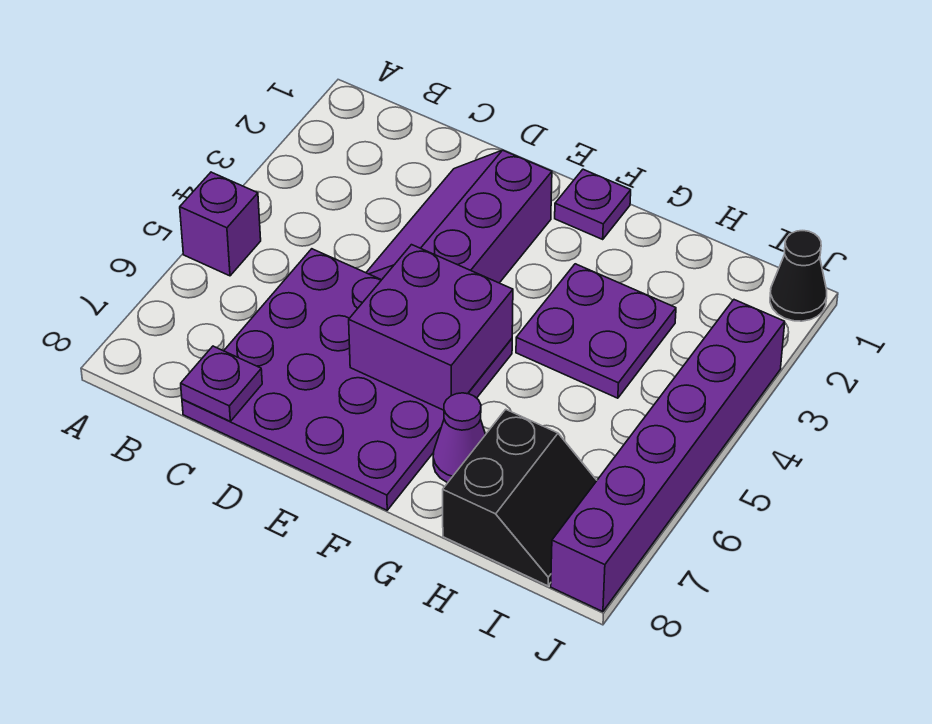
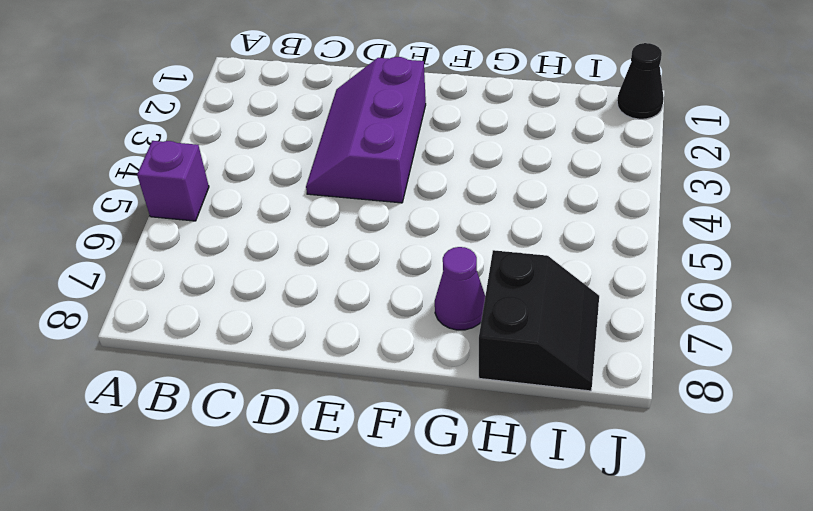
none -> purple plate C5:F8 level 1
none -> purple plate F1 level 1

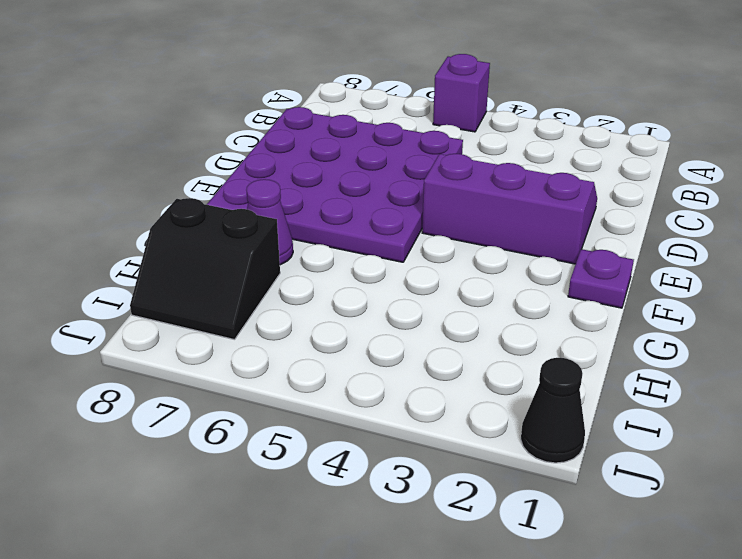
none -> purple plate G3:H4 level 1
none -> purple brick J3:J8 level 1

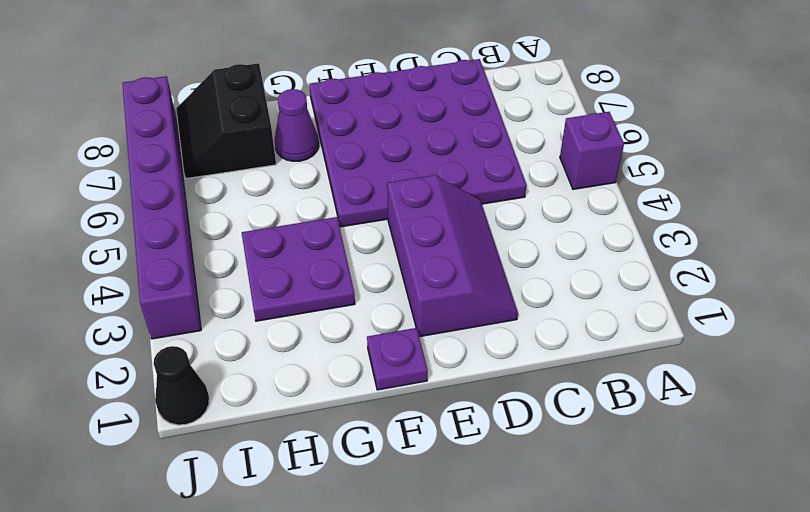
none -> purple plate C8 level 2
none -> purple brick E5:F6 level 2

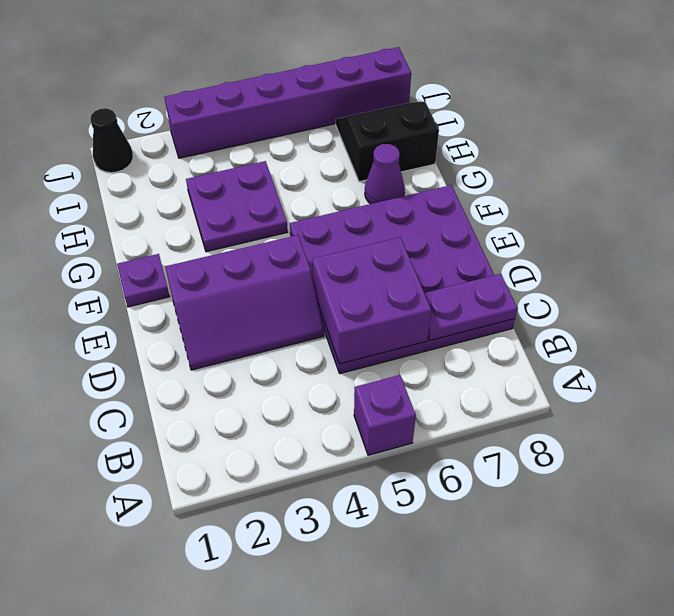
purple brick C5:D6 level 2 -> purple brick E5:F6 level 2
purple plate C7:C8 level 2 -> purple plate C8 level 2

